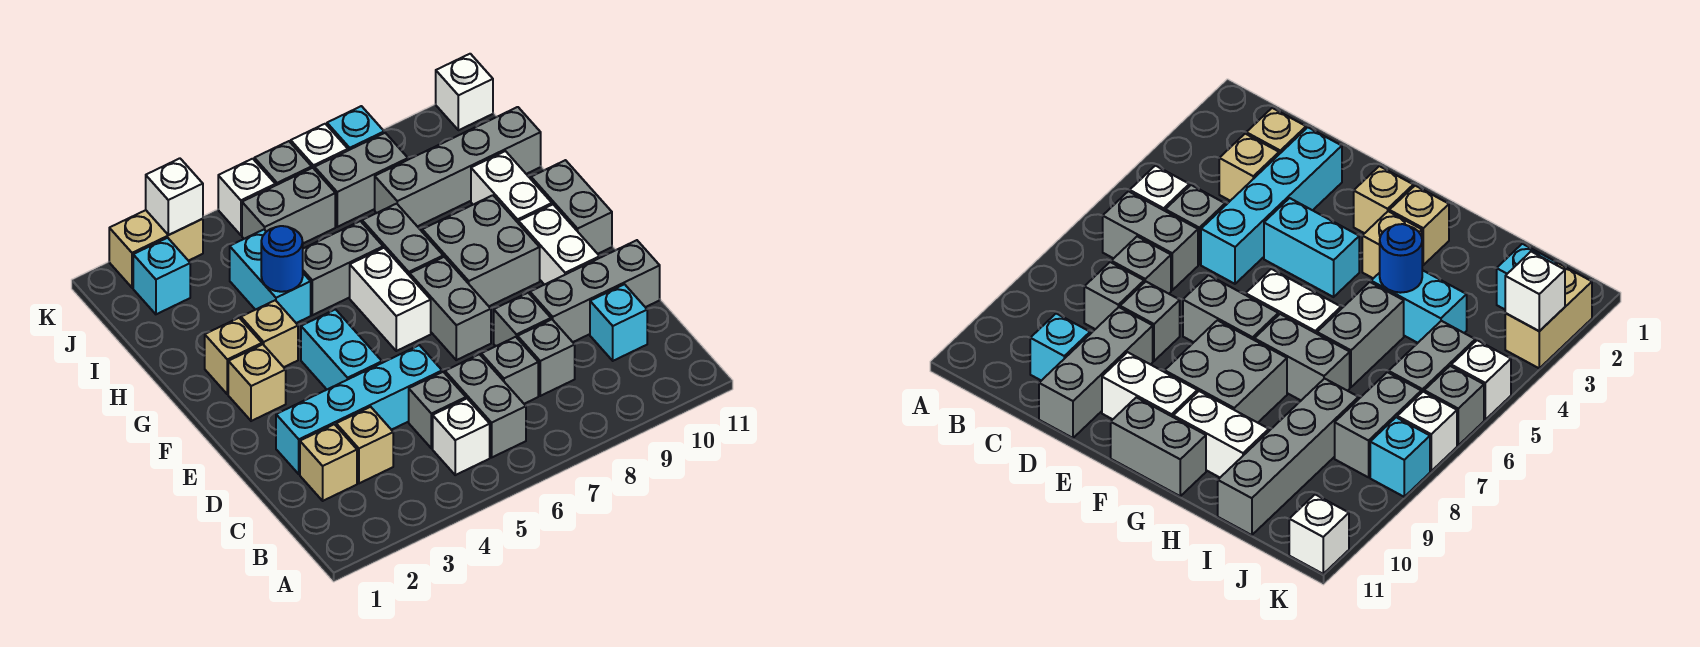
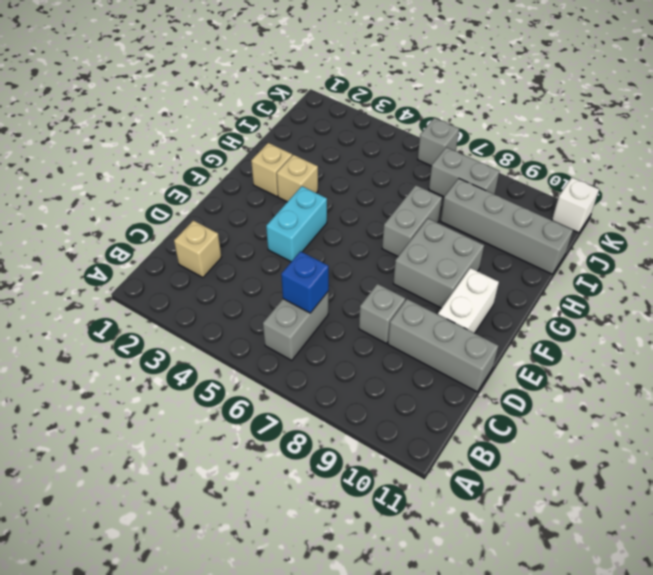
blue brick C6 level 2 -> none
none -> white brick B5 level 1
none -> tan brick C3 level 1
none -> grey brick C5 level 1
none -> grey brick C7 level 1

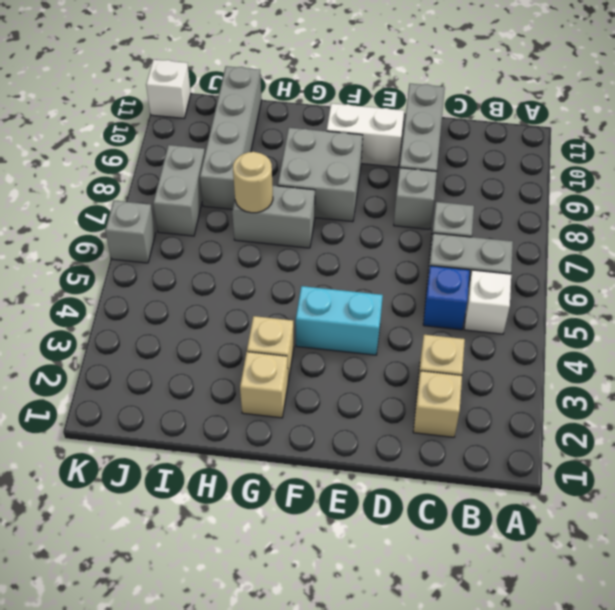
blue brick C5 level 1 -> grey brick C5 level 1
tan round brick H7 level 2 -> none
none -> grey brick C8 level 1
none -> cyan brick C10 level 1
none -> cyan brick D2:D5 level 1
none -> grey brick E7:F7 level 1

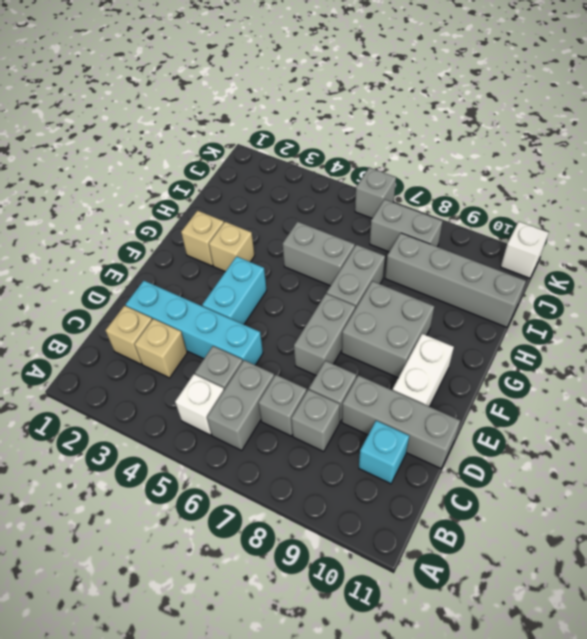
none -> tan brick F2 level 1
none -> white brick F6:G6 level 1
none -> grey brick F11:G11 level 1
none -> white brick G10:H10 level 1

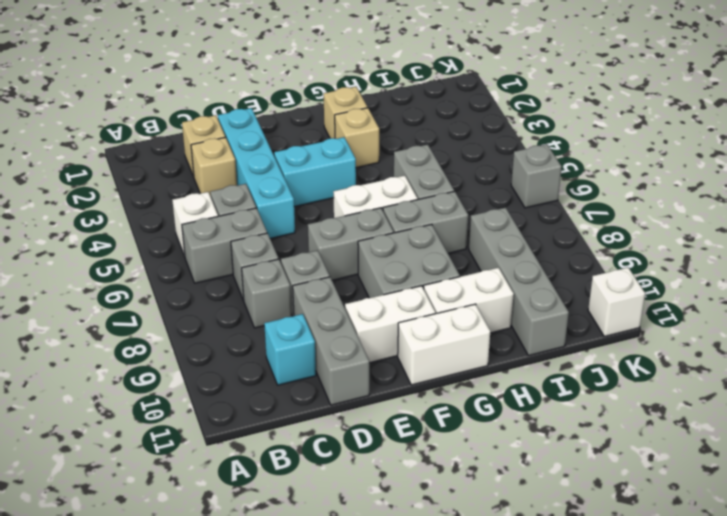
white brick F11:G11 level 1 -> grey brick F11:G11 level 1
none -> tan brick F2 level 1
none -> cyan brick H4:I4 level 1
none -> cyan brick J2 level 1
none -> grey brick J5:J6 level 1

